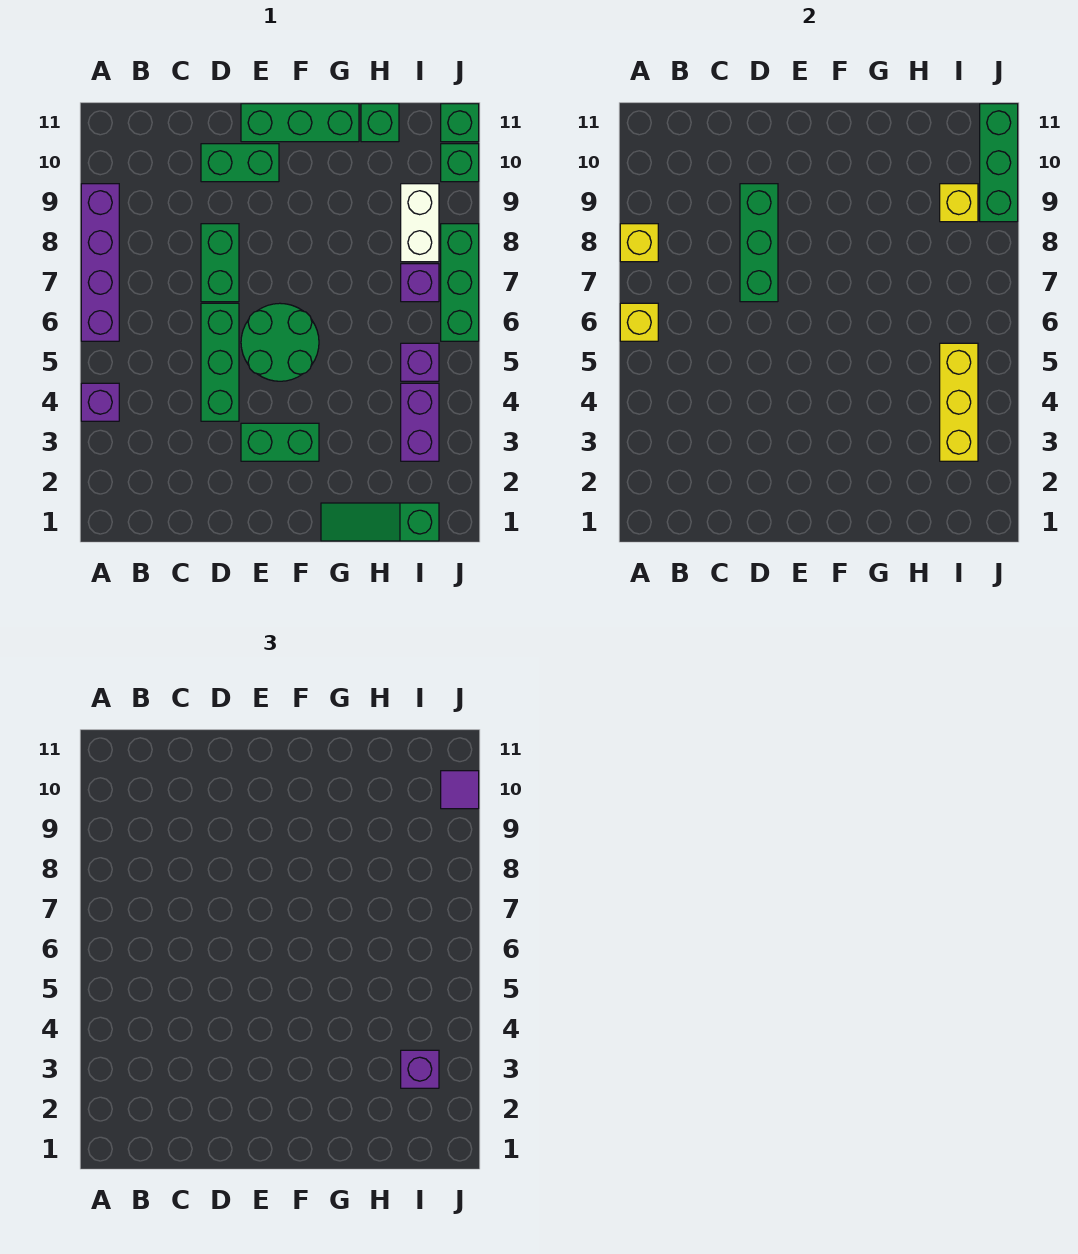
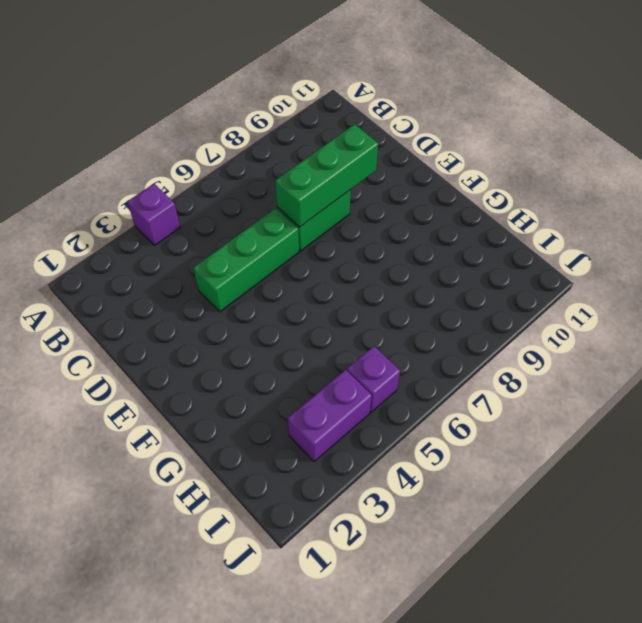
none -> purple brick A6:A9 level 1
none -> green brick D10:E10 level 1
none -> green brick E3:F3 level 1

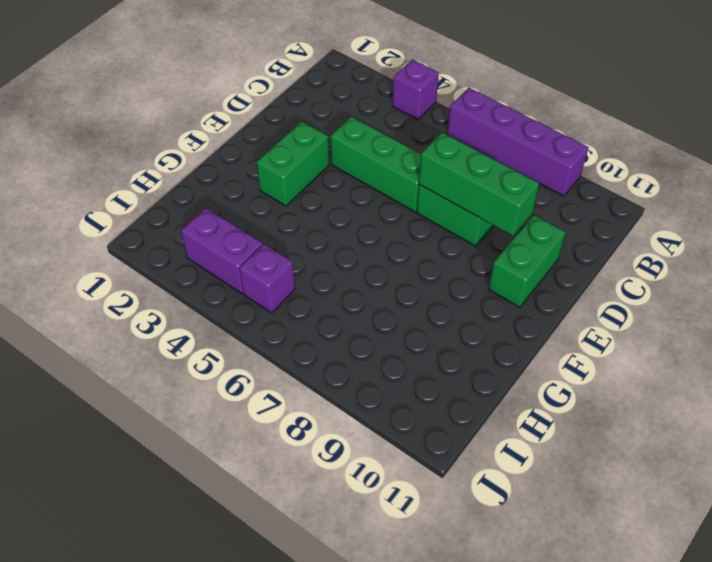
none -> green round brick E5:F6 level 1
none -> green brick E11:G11 level 1
none -> green slope G1:I1 level 1 top I

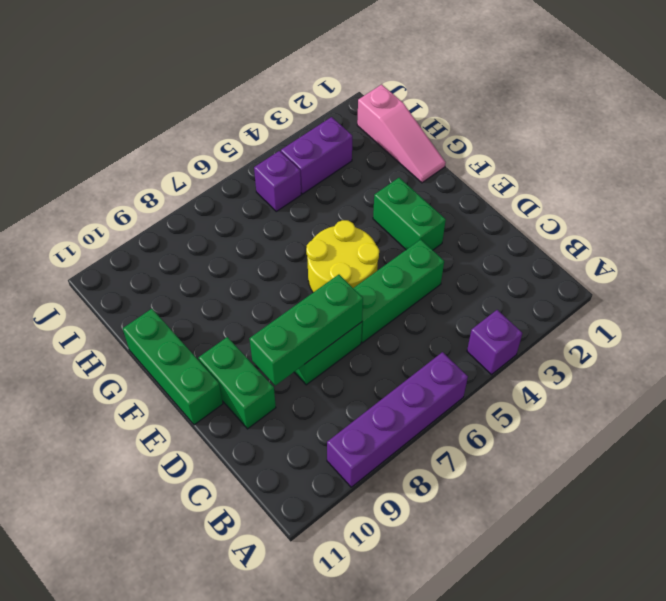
yellow round brick E5:F6 level 1 -> green round brick E5:F6 level 1
pink slope G1:I1 level 1 top I -> green slope G1:I1 level 1 top I
none -> green brick H11 level 1
none -> purple brick I7 level 1
none -> white brick I8:I9 level 1

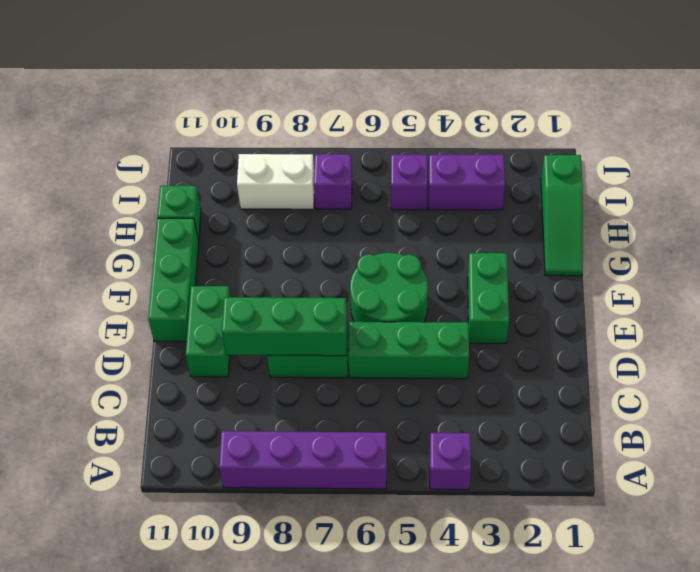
none -> green brick J6:J8 level 1
none -> green brick J10 level 1
none -> green brick J11 level 1

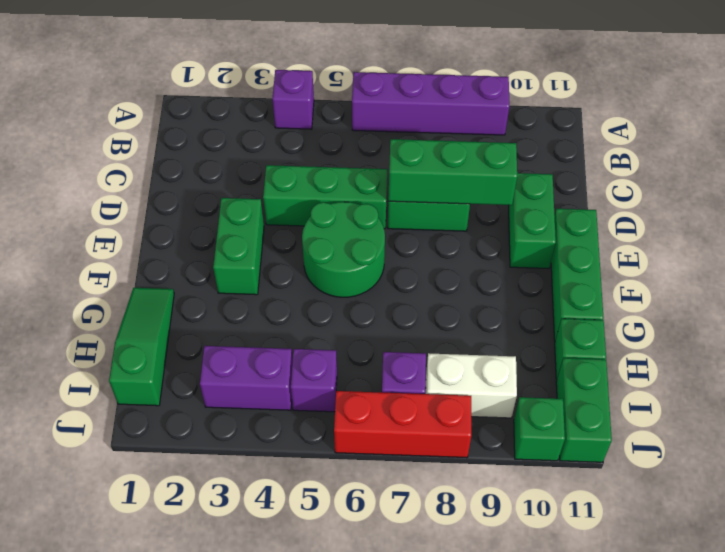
green brick I11:J11 level 1 -> green brick J11 level 1
red brick J6:J8 level 1 -> green brick J6:J8 level 1
none -> yellow brick A6 level 2
none -> yellow brick A8 level 2
none -> yellow brick I3:I5 level 2

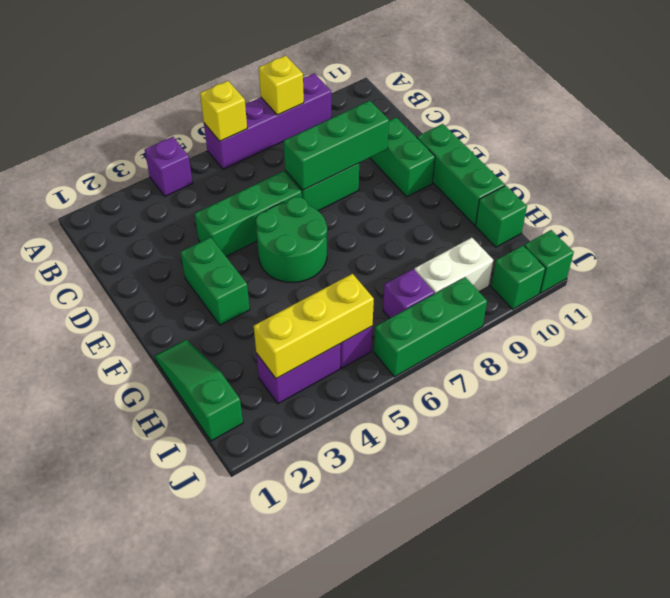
none -> yellow brick I9 level 2
none -> green brick J9:J11 level 2
none -> purple brick I3 level 3

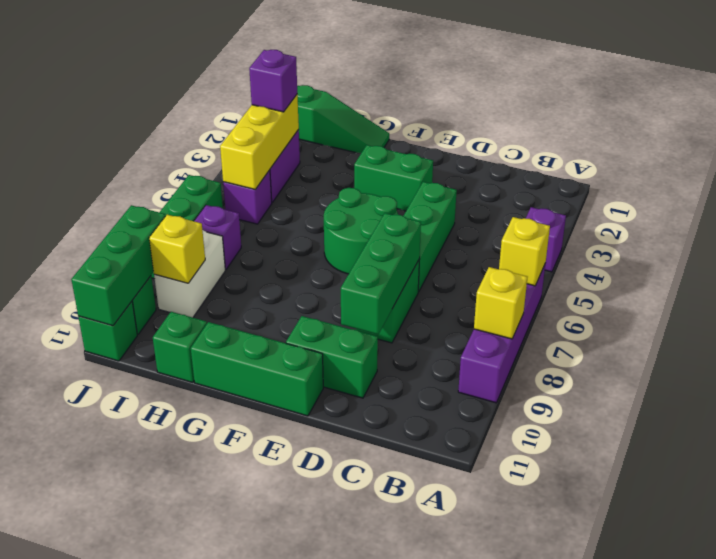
none -> purple tile J10 level 3

